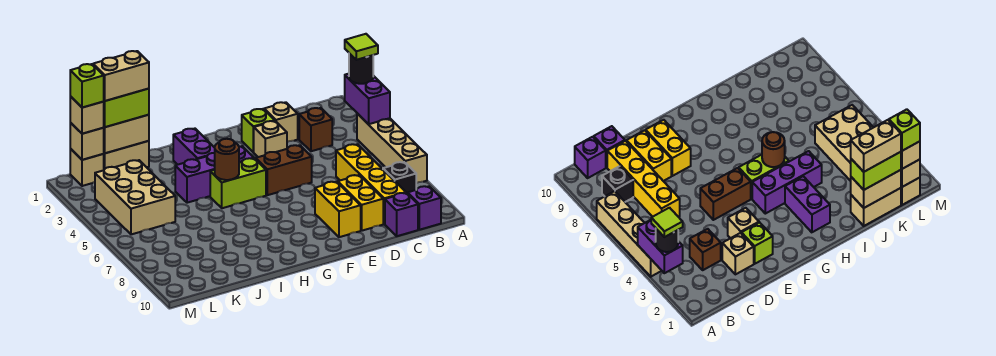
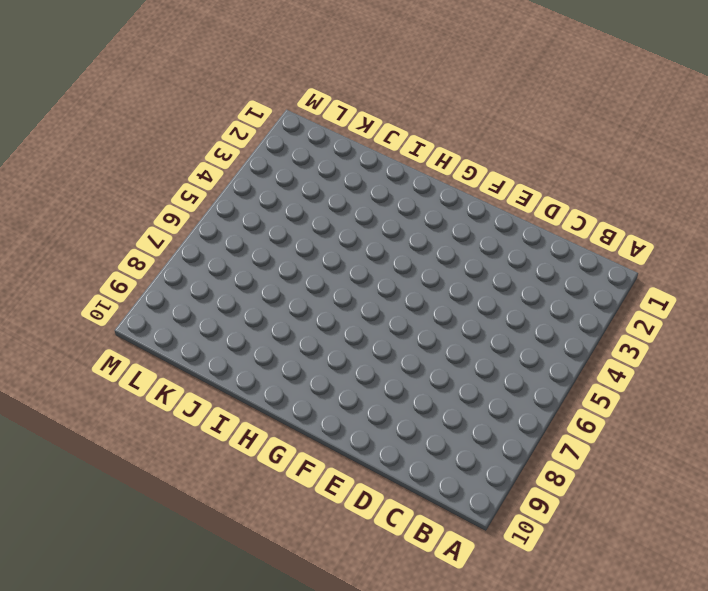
none -> tan brick A4:A7 level 1
none -> black brick B8 level 1
none -> purple brick B10 level 1

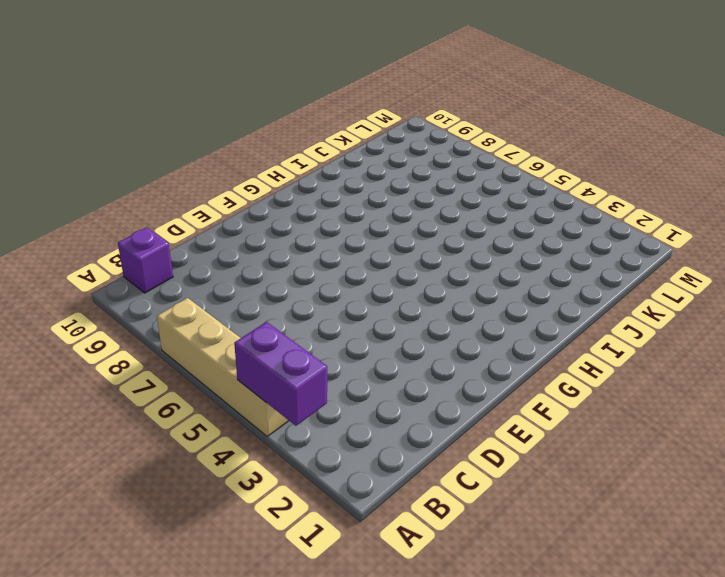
none -> black brick B8 level 1
none -> brown brick C3 level 1
none -> yellow brick C6:C9 level 1

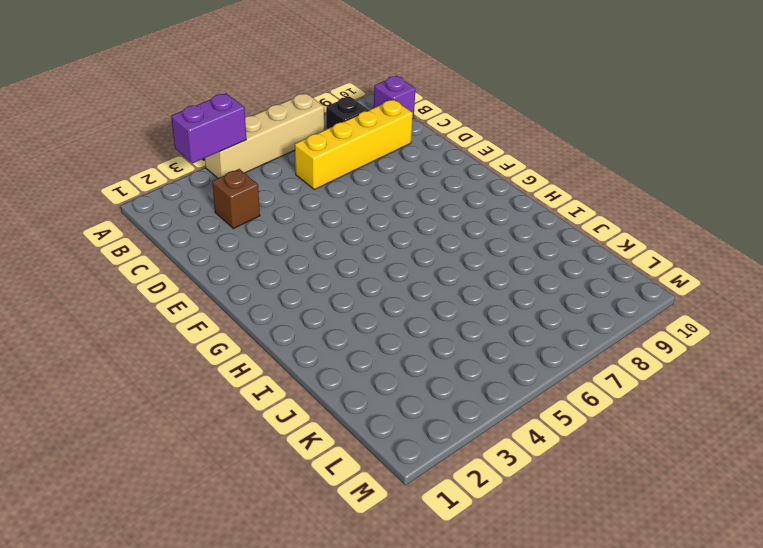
none -> purple brick C10 level 1
none -> tan brick D2 level 1
none -> yellow brick D8:D9 level 1

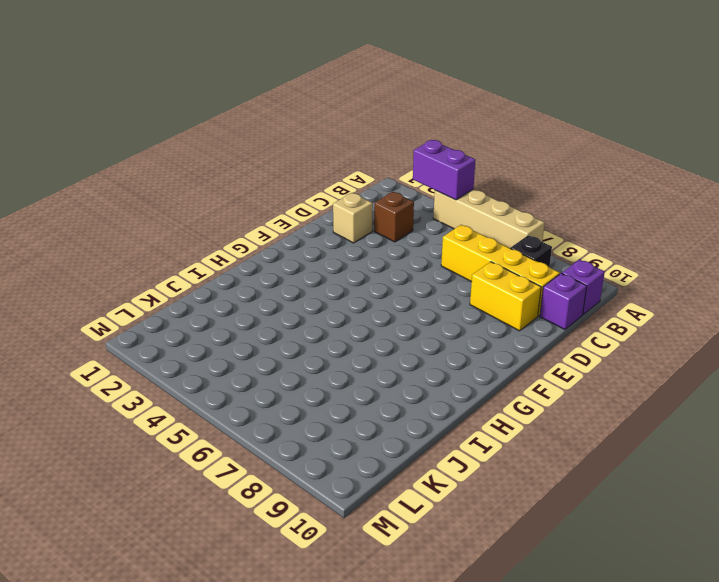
none -> lime brick E2 level 1
none -> tan brick E3 level 1
none -> brown brick E5:F5 level 1

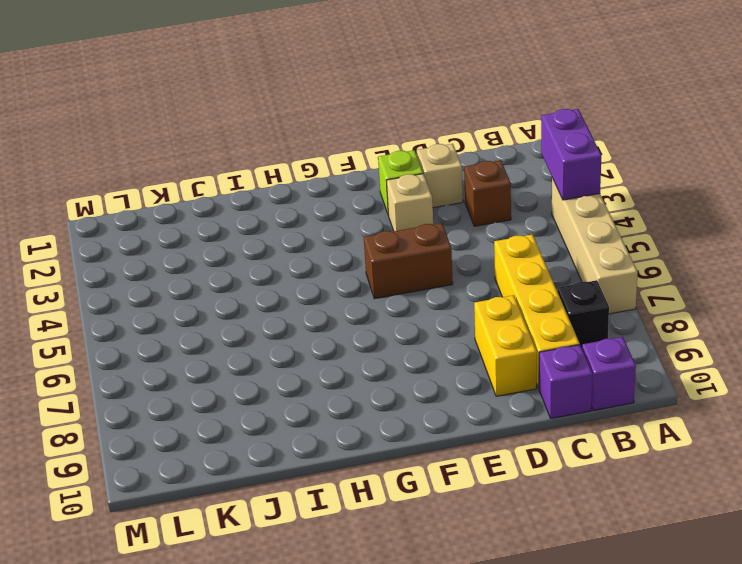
none -> yellow brick E8:E9 level 1
none -> purple brick G4:I4 level 1
none -> lime brick G5:H5 level 1

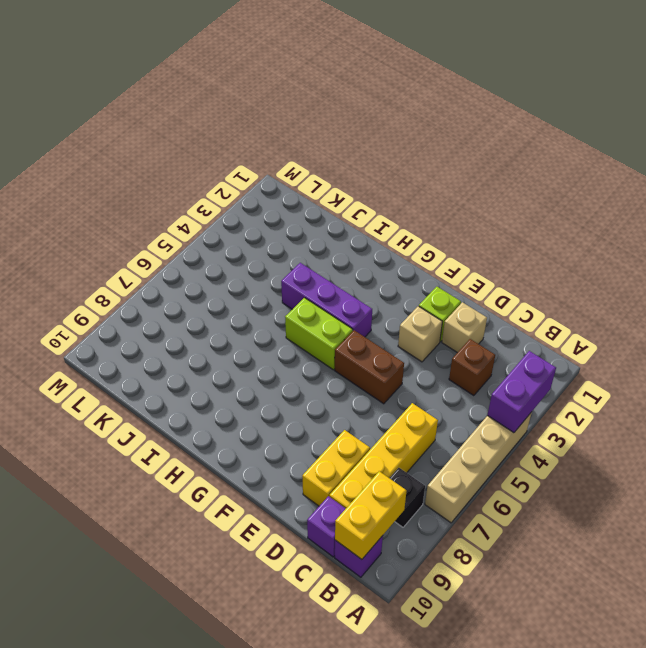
yellow brick B9:B10 level 2 -> yellow brick E8:E9 level 1
none -> purple brick H2:H3 level 1
none -> tan brick J1:K1 level 1
none -> tan brick K3:L5 level 1

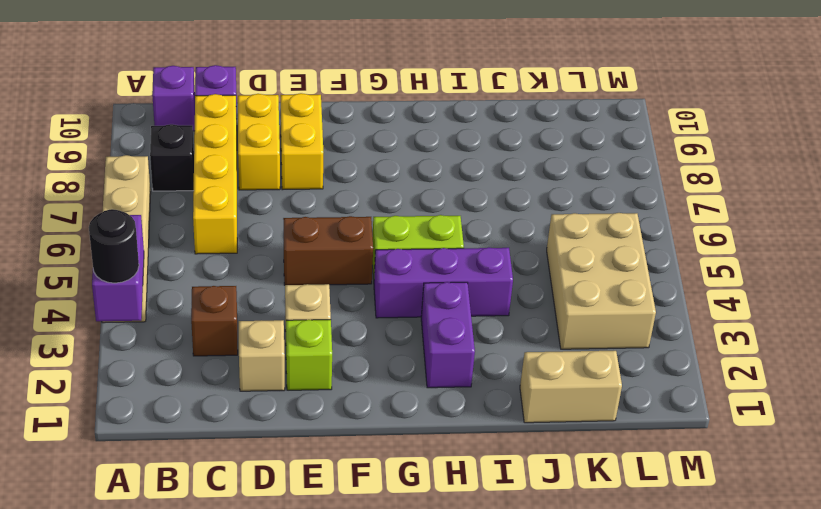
none -> tan brick L1 level 1
none -> brown round brick H5 level 2
none -> tan brick J1:K1 level 2

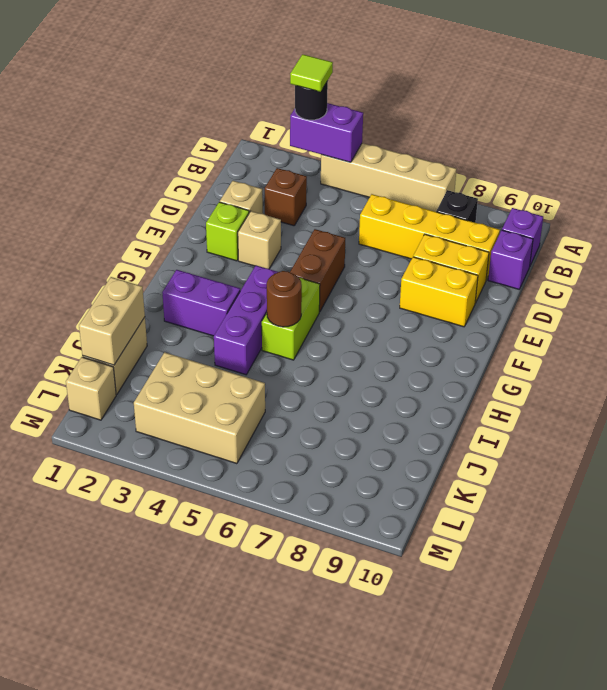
none -> tan brick L1 level 2
none -> lime brick J1:K1 level 3
none -> tan brick L1 level 3

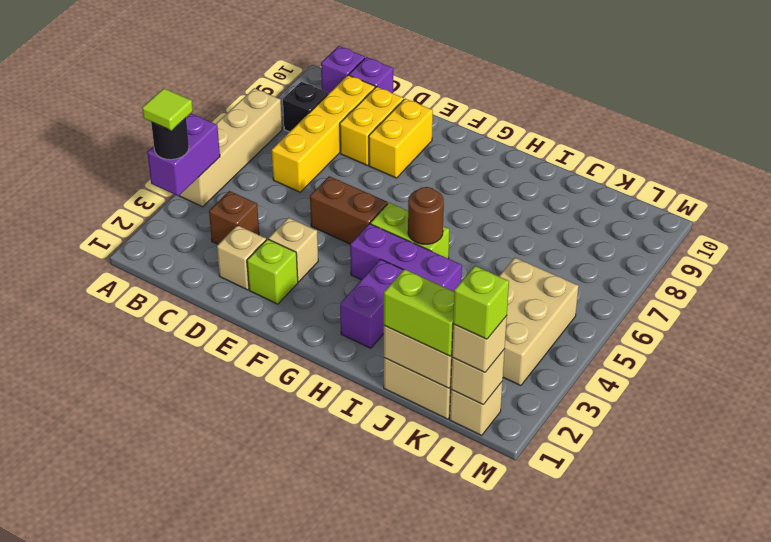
none -> tan brick J1:K1 level 4

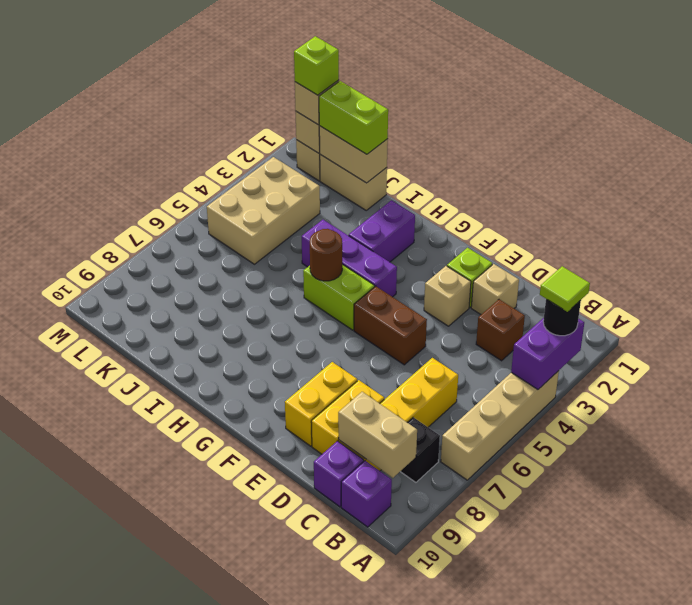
tan brick B9:C9 level 2 -> tan brick J1:K1 level 4

